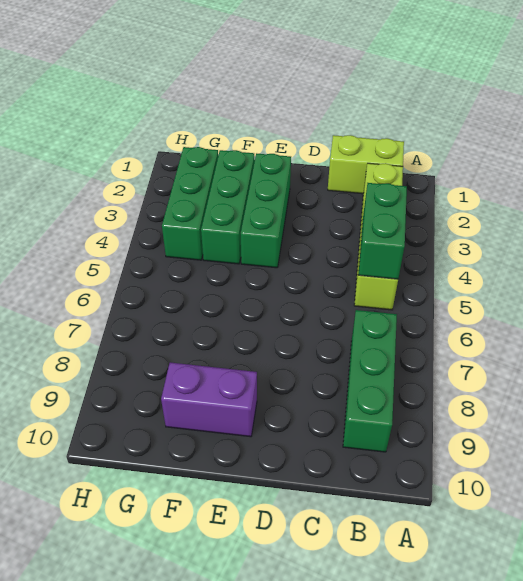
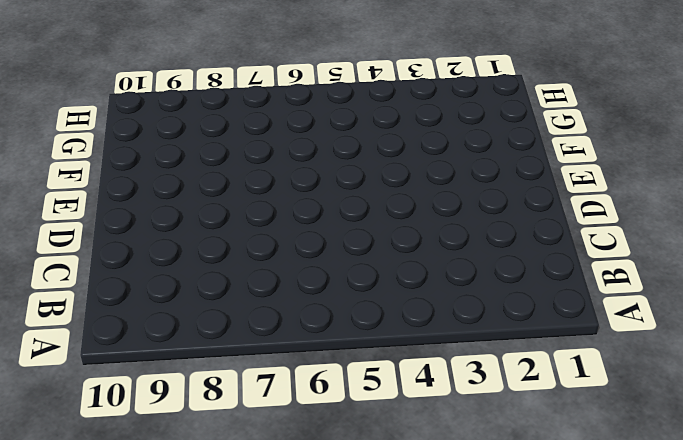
none -> lime brick B1:C1 level 1
none -> lime brick B2:B5 level 1

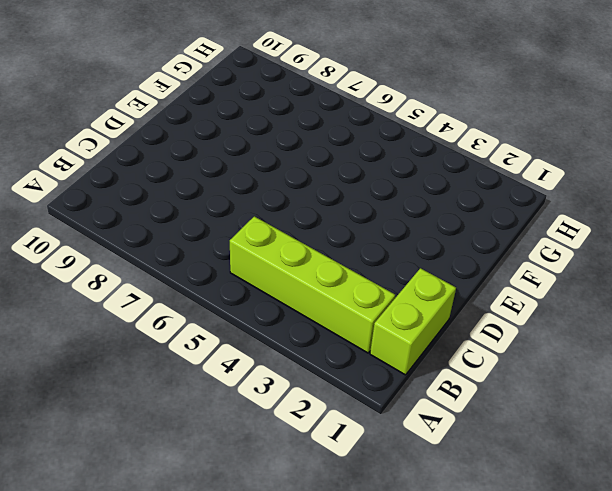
none -> green brick B7:B9 level 1
none -> green brick E2:E4 level 1

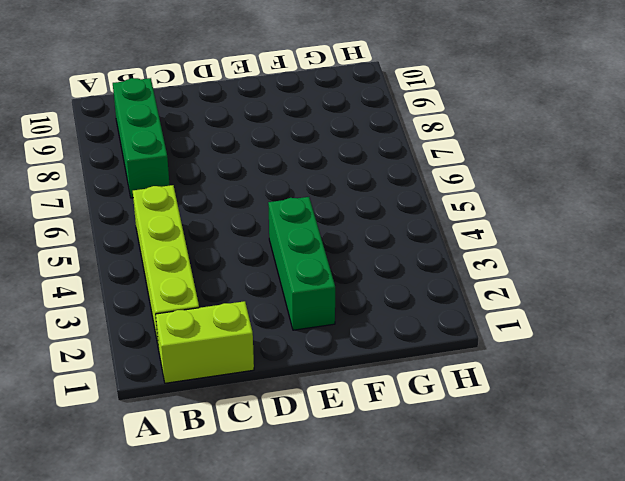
none -> purple brick E9:F9 level 1
none -> green brick F2:F4 level 1

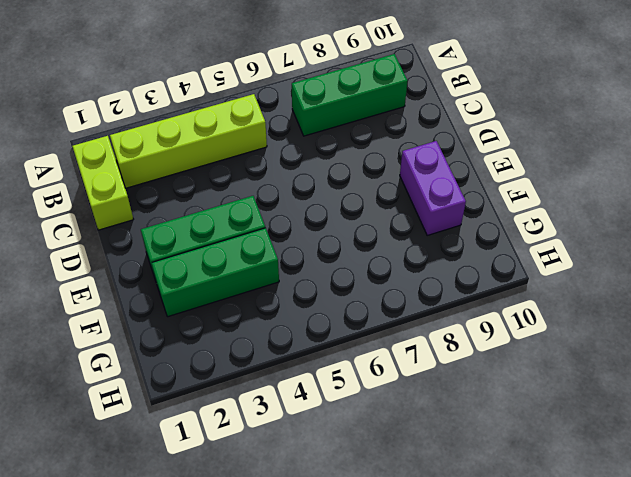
none -> green brick G2:G4 level 1
none -> green brick B4:B5 level 2

